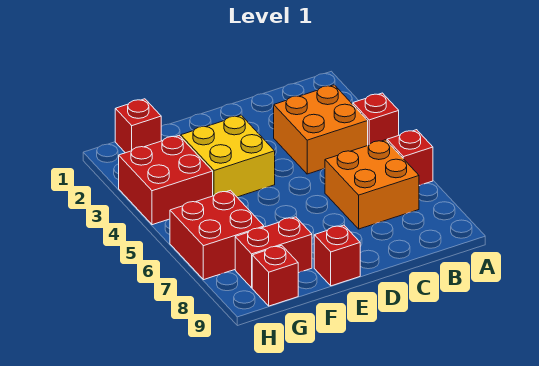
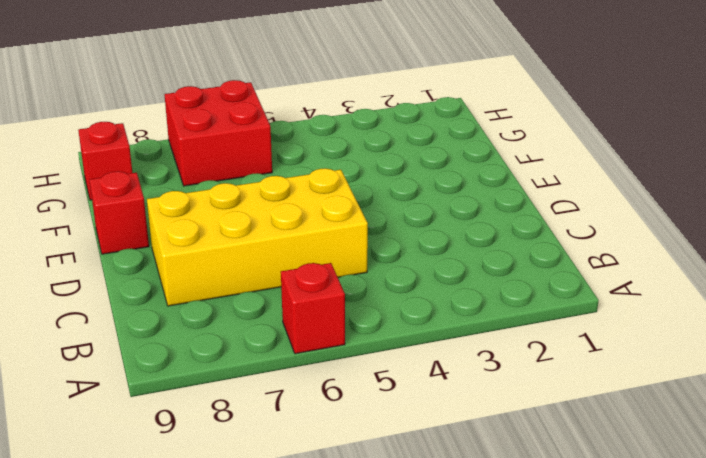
yellow brick C5:D8 level 1 -> orange brick B6:C7 level 1
none -> red brick A4 level 1
none -> orange brick B3:C4 level 1

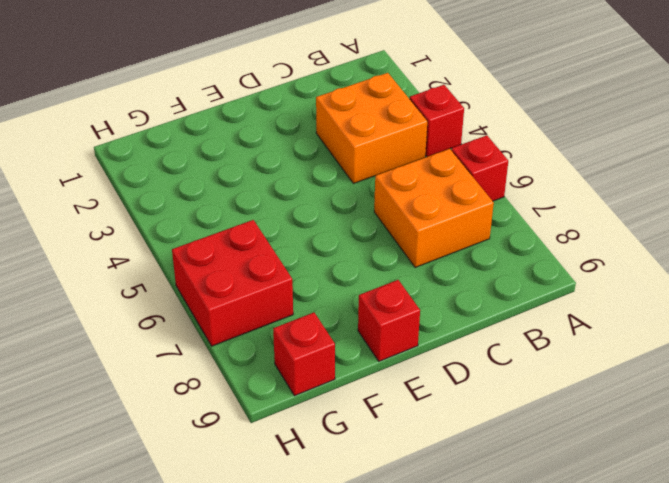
none -> yellow brick E3:F4 level 1
none -> red brick F8:G8 level 1

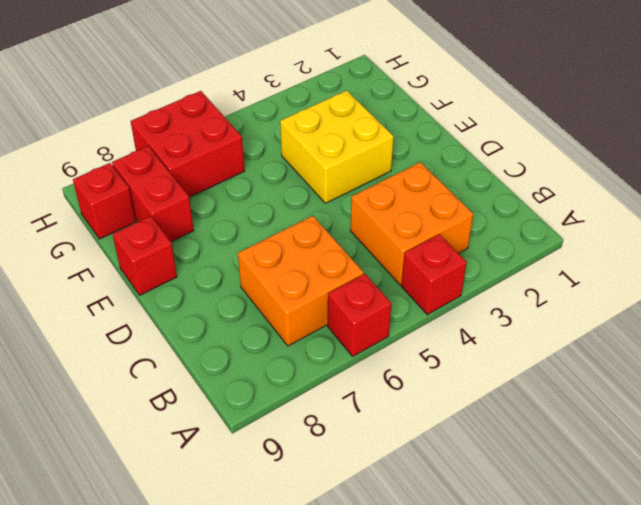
none -> red brick G1 level 1
none -> red brick G3:H4 level 1

